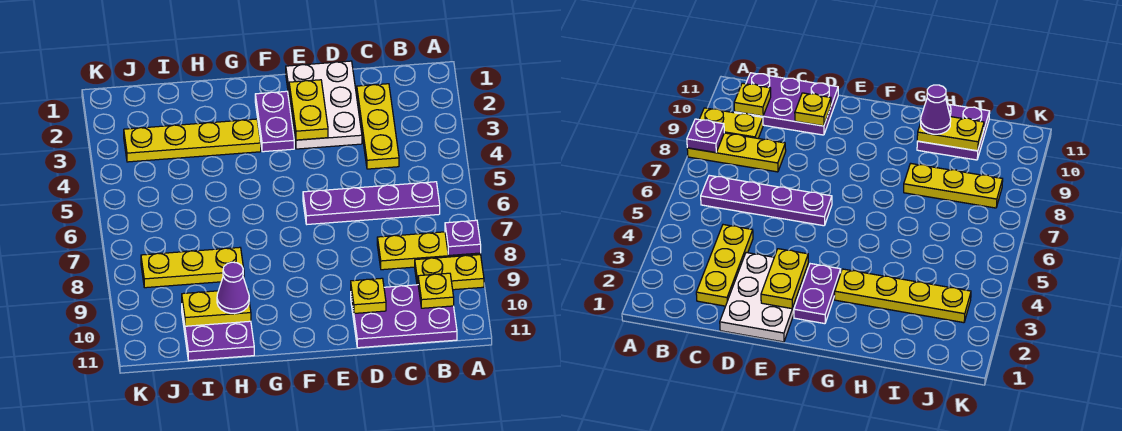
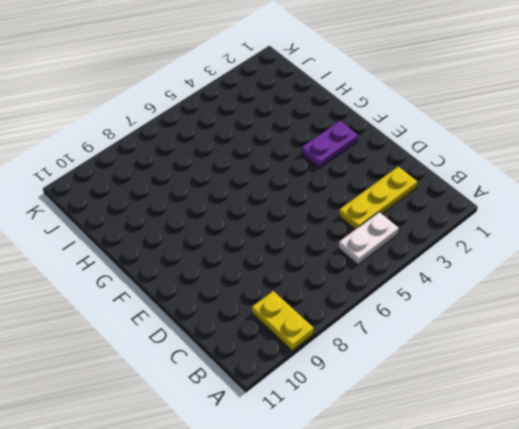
white plate B4:B5 level 1 -> none
none -> yellow plate A8:C8 level 1
none -> purple plate B6:E6 level 1
none -> purple plate B10:D11 level 1

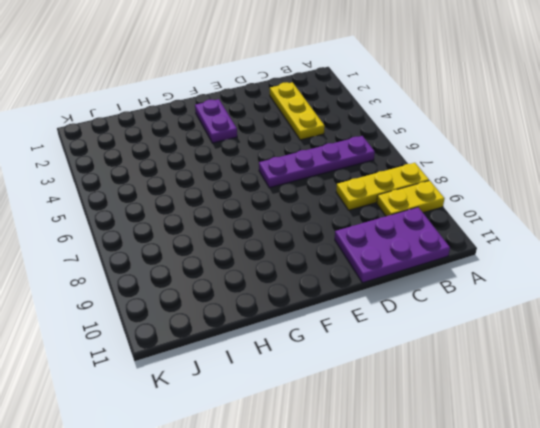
none -> white plate D1:E3 level 1
none -> yellow plate G3:J3 level 1
none -> yellow plate H8:J8 level 1

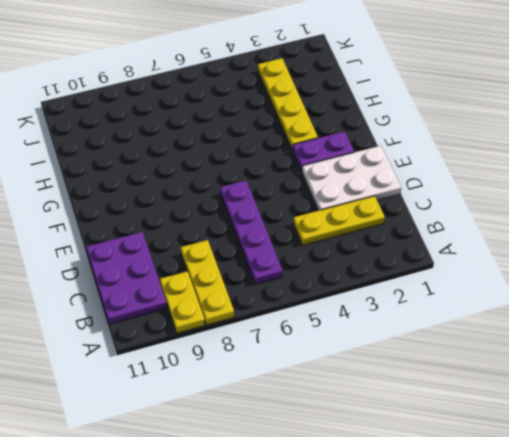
none -> yellow plate H8:J8 level 1
none -> purple plate H10:I11 level 1
none -> purple plate A8 level 2

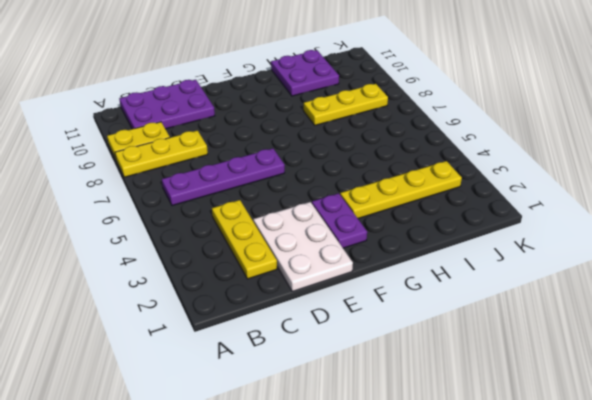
none -> purple plate A8 level 2
none -> yellow plate B10 level 2
none -> yellow plate D10 level 2

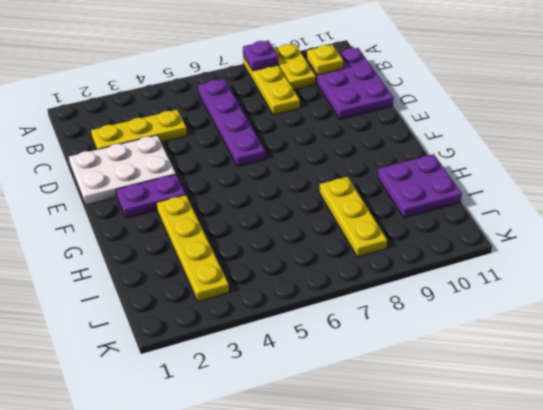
none -> yellow plate D10 level 2
none -> yellow plate E2:E3 level 2
none -> yellow plate H10:I10 level 2

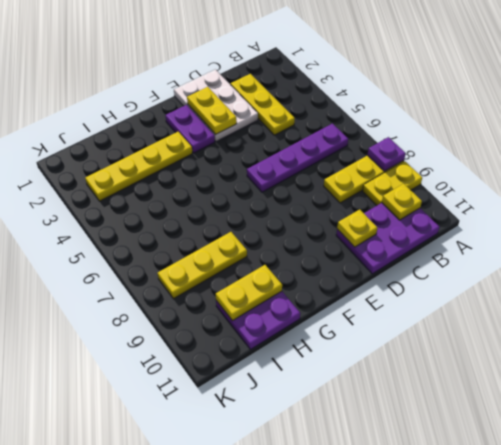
none -> purple cone H10 level 3

